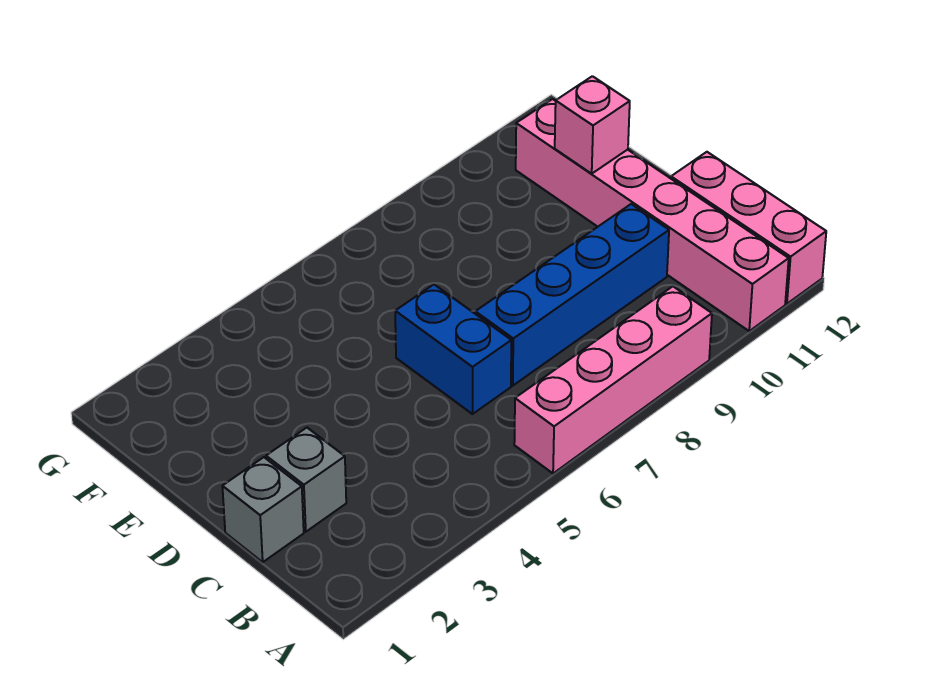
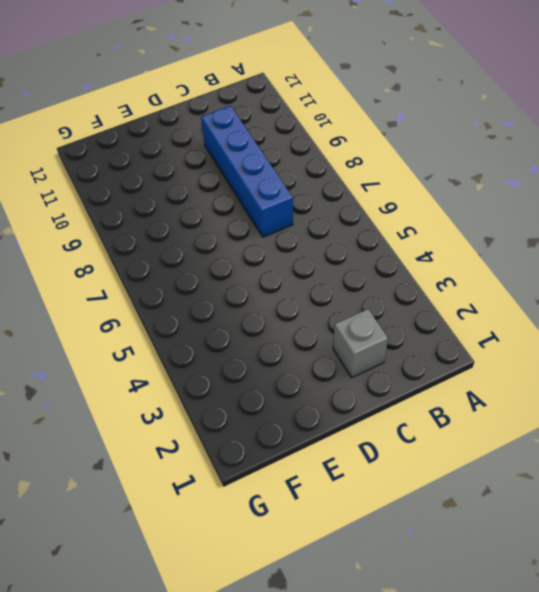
none -> pink brick A6:A9 level 1
none -> pink brick A11:F11 level 1

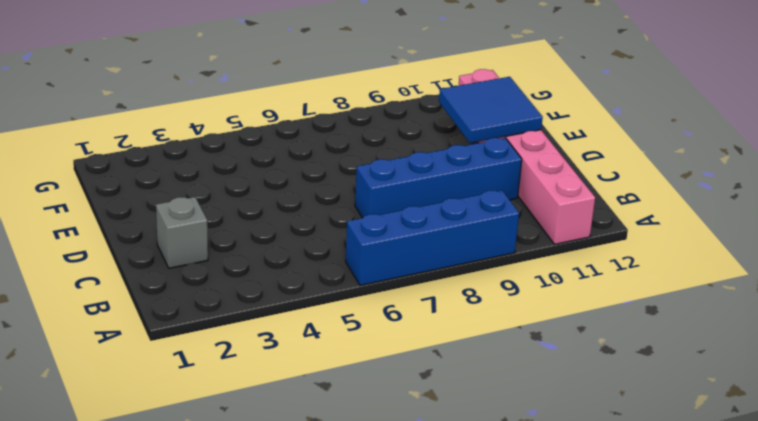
blue brick A6:A9 level 1 -> pink brick A6:A9 level 1
blue tile D10:E11 level 2 -> pink brick E11 level 2
none -> pink brick A12:C12 level 1
none -> grey brick C1 level 1

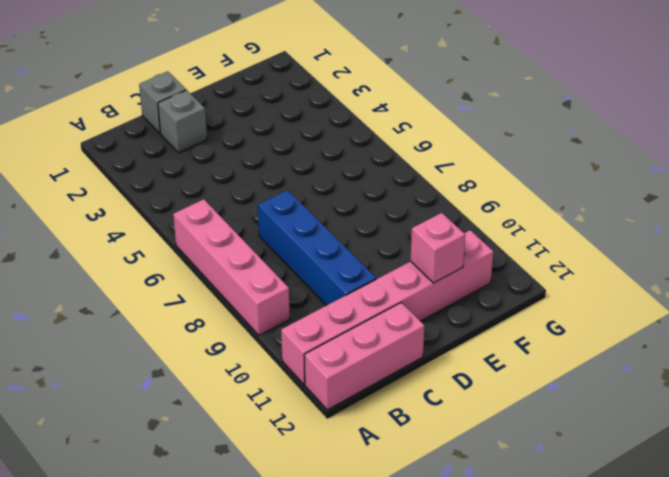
none -> blue brick C6:D6 level 1

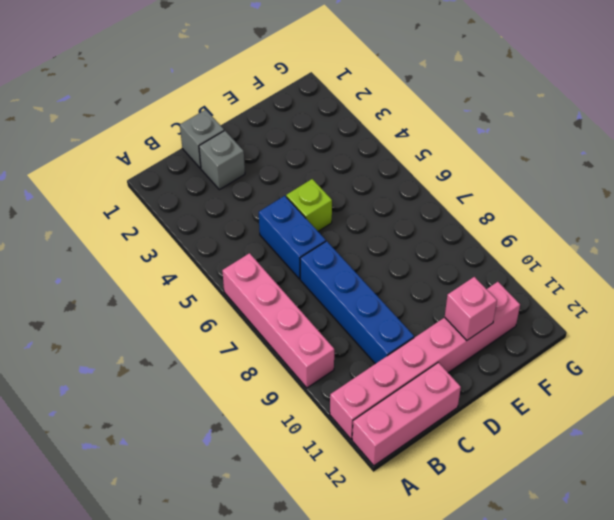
blue brick C5:C6 level 1 -> blue brick C6:D6 level 1
lime brick D5 level 1 -> none

